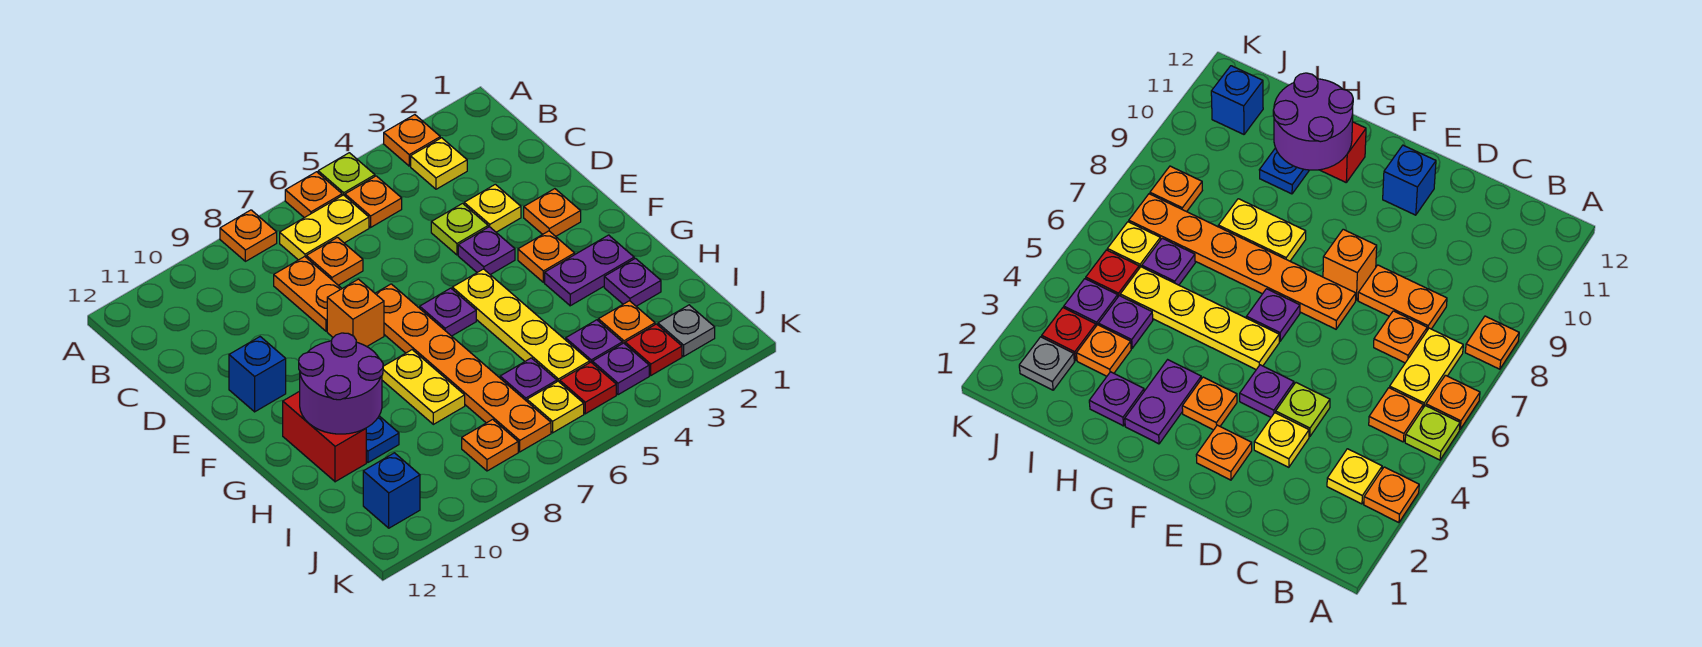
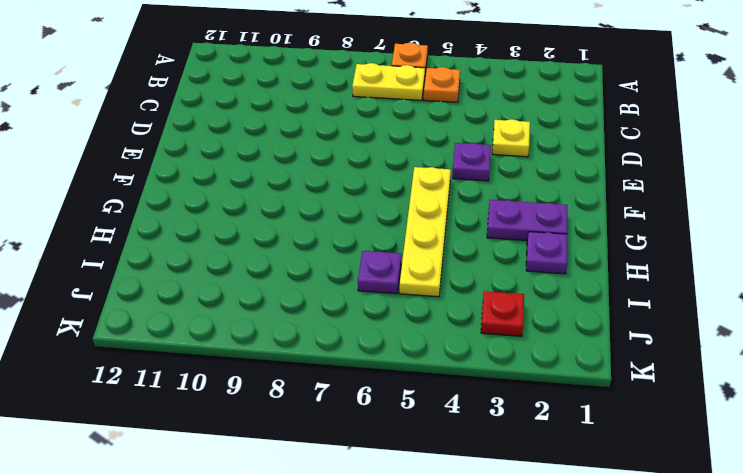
none -> orange plate A3 level 1
none -> lime plate A5 level 1
none -> orange plate A8 level 1
none -> yellow plate B3 level 1

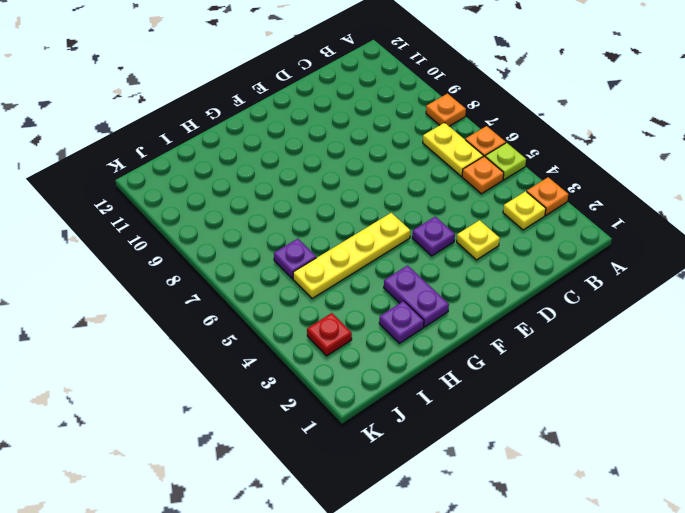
none -> orange plate C7 level 1
none -> orange plate C8:D8 level 1
none -> lime plate D4 level 1
none -> orange plate E2 level 1

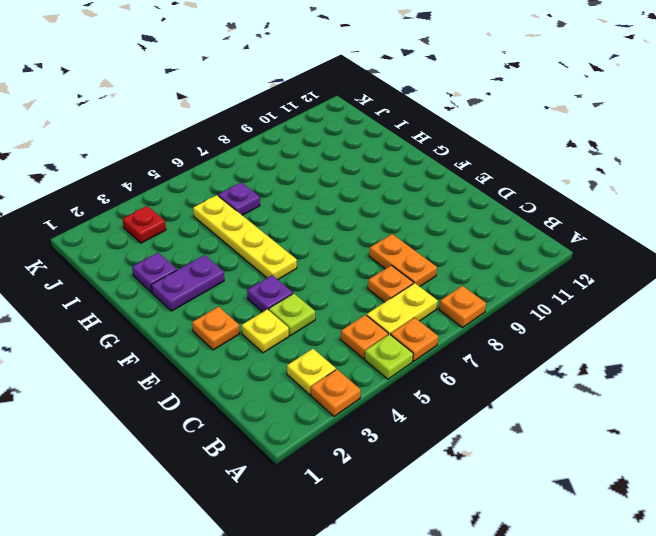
none -> orange plate E7:J7 level 1
none -> orange brick E8 level 1
none -> blue brick E11 level 1
none -> orange plate F3 level 1

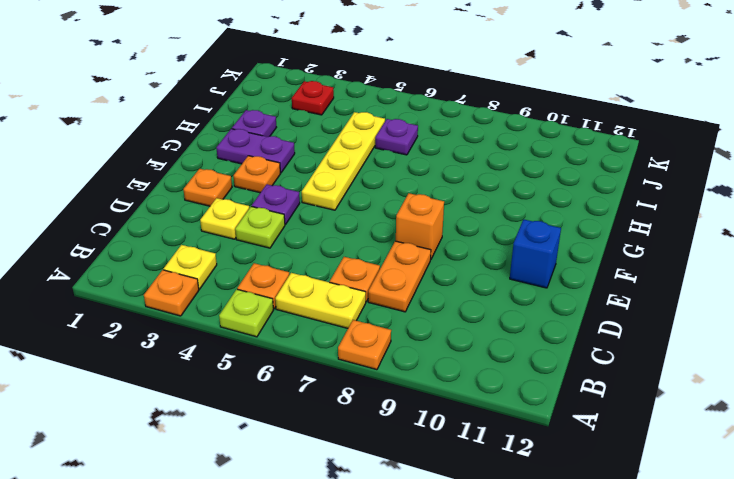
none -> orange plate A6 level 1
none -> orange plate E7:J7 level 1
none -> purple plate F6 level 1
none -> yellow plate G8:H8 level 1

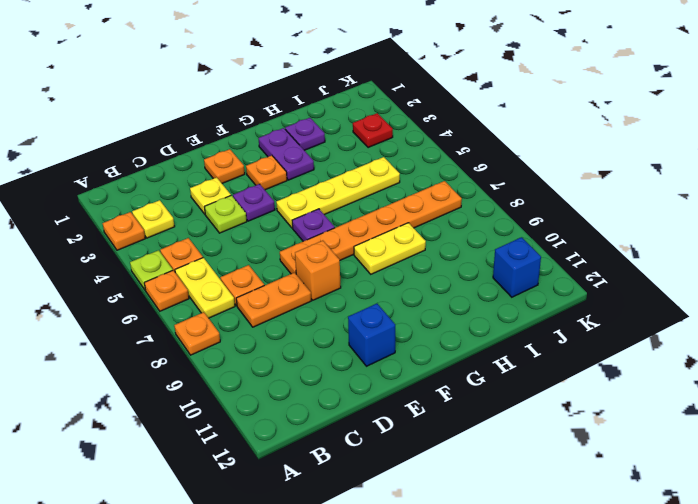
none -> red brick G11:H11 level 1
none -> blue plate H10 level 1
none -> orange plate I3 level 1
none -> purple plate I4 level 1

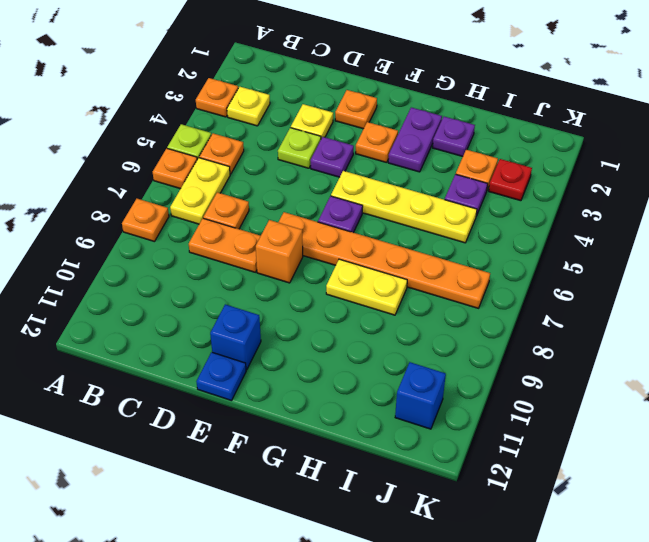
blue plate E12 level 1 -> blue plate H10 level 1
none -> red brick G11:H11 level 1
none -> purple plate I6 level 1
none -> grey plate J2 level 1
none -> purple plate J4 level 1

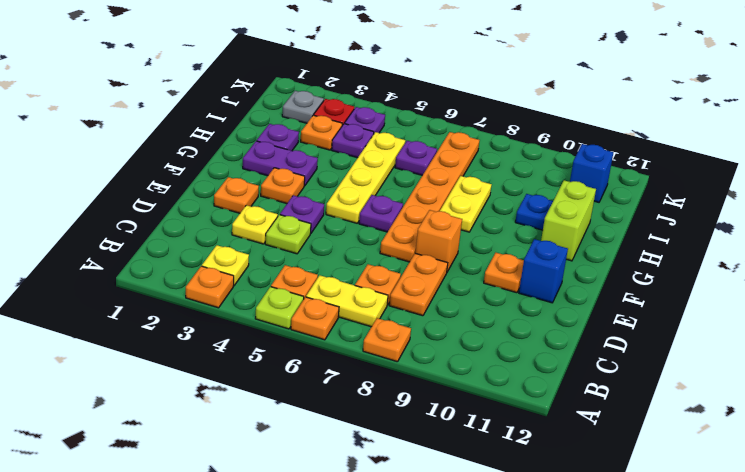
orange plate E10 level 1 -> orange plate J8 level 1
lime brick G11:H11 level 1 -> red brick G11:H11 level 1
none -> red plate J5 level 1
none -> yellow plate J6 level 1
none -> purple round brick G10:H11 level 2

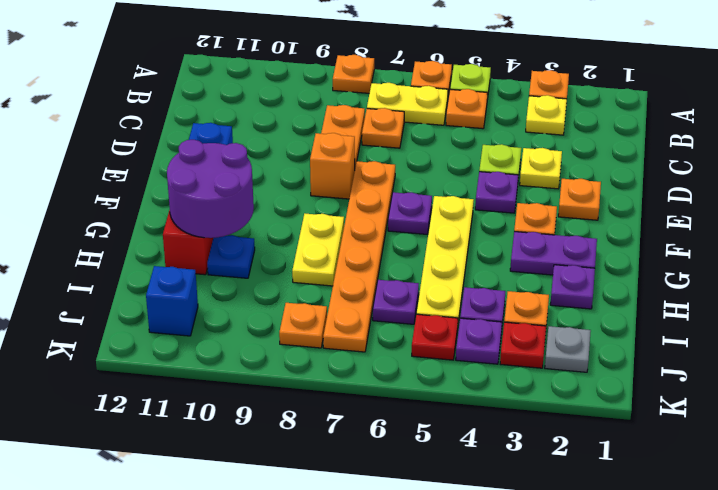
none -> yellow plate J6 level 1

